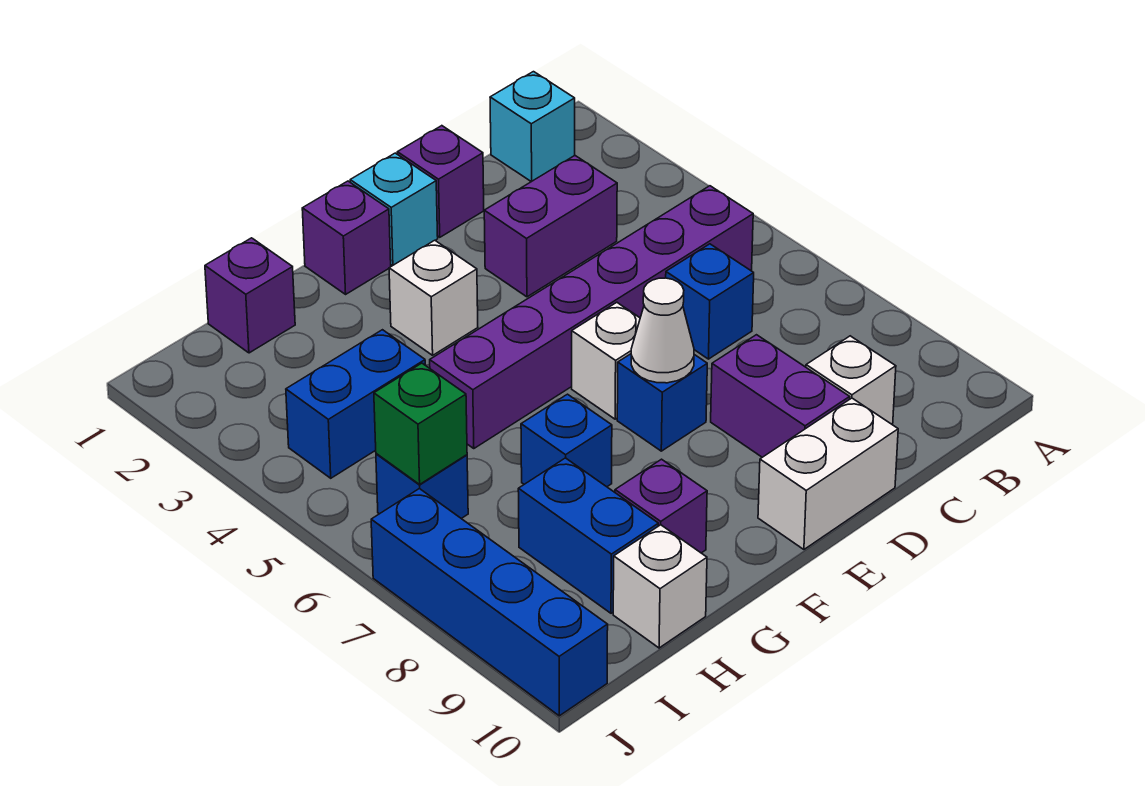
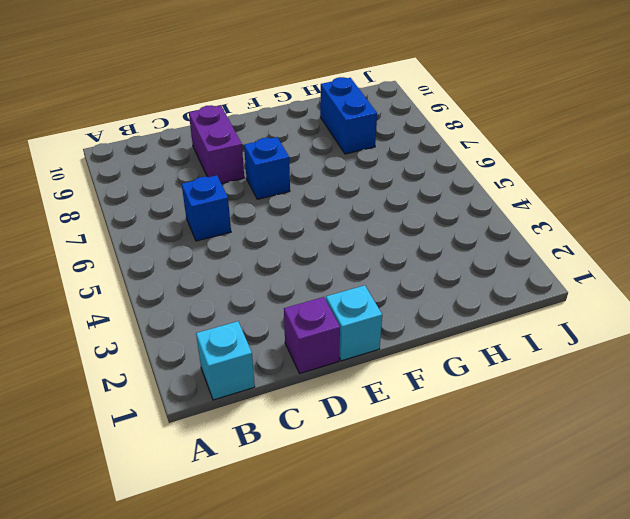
none -> purple brick B5:G5 level 1
none -> purple brick C3:D3 level 1
none -> white brick C9 level 1

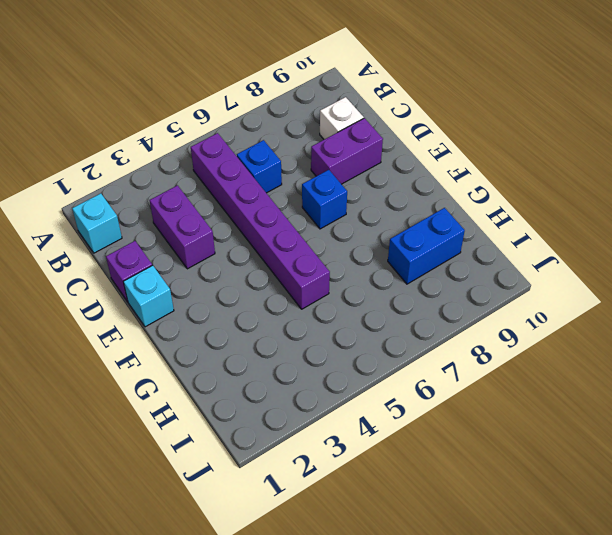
none -> white brick D10:E10 level 1
none -> white brick E6 level 1
none -> purple brick F1 level 1

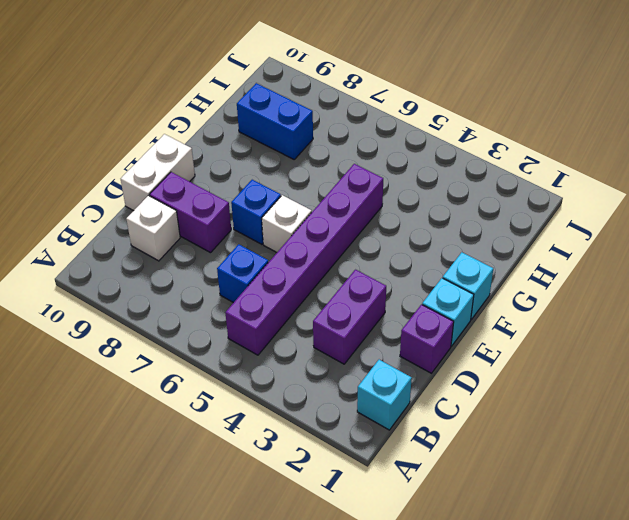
cyan brick F1 level 1 -> purple brick F1 level 1
none -> white brick F3 level 1
none -> blue brick G7 level 1
none -> purple brick G9 level 1

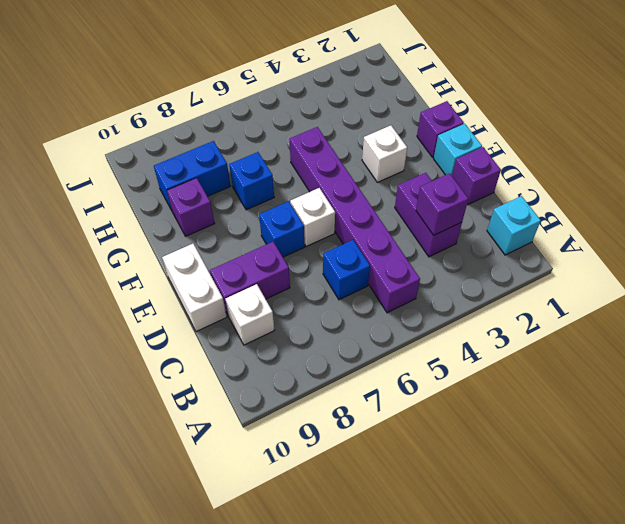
purple brick C3 level 2 -> purple brick H1 level 1
none -> blue brick H4:I4 level 1
none -> white brick H10 level 1
none -> blue brick I6 level 1

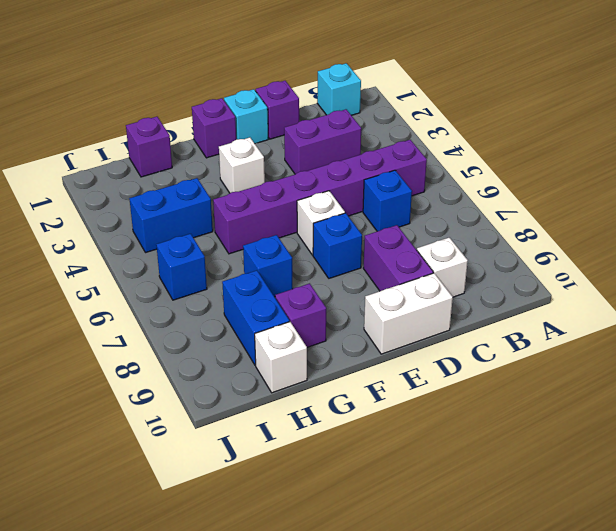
none -> blue brick J7:J10 level 1
none -> white cone E7 level 2
none -> green brick I6 level 2

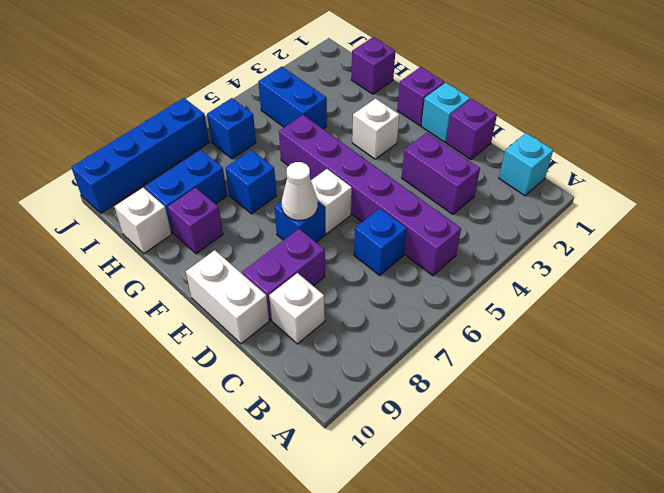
none -> green brick I6 level 2

